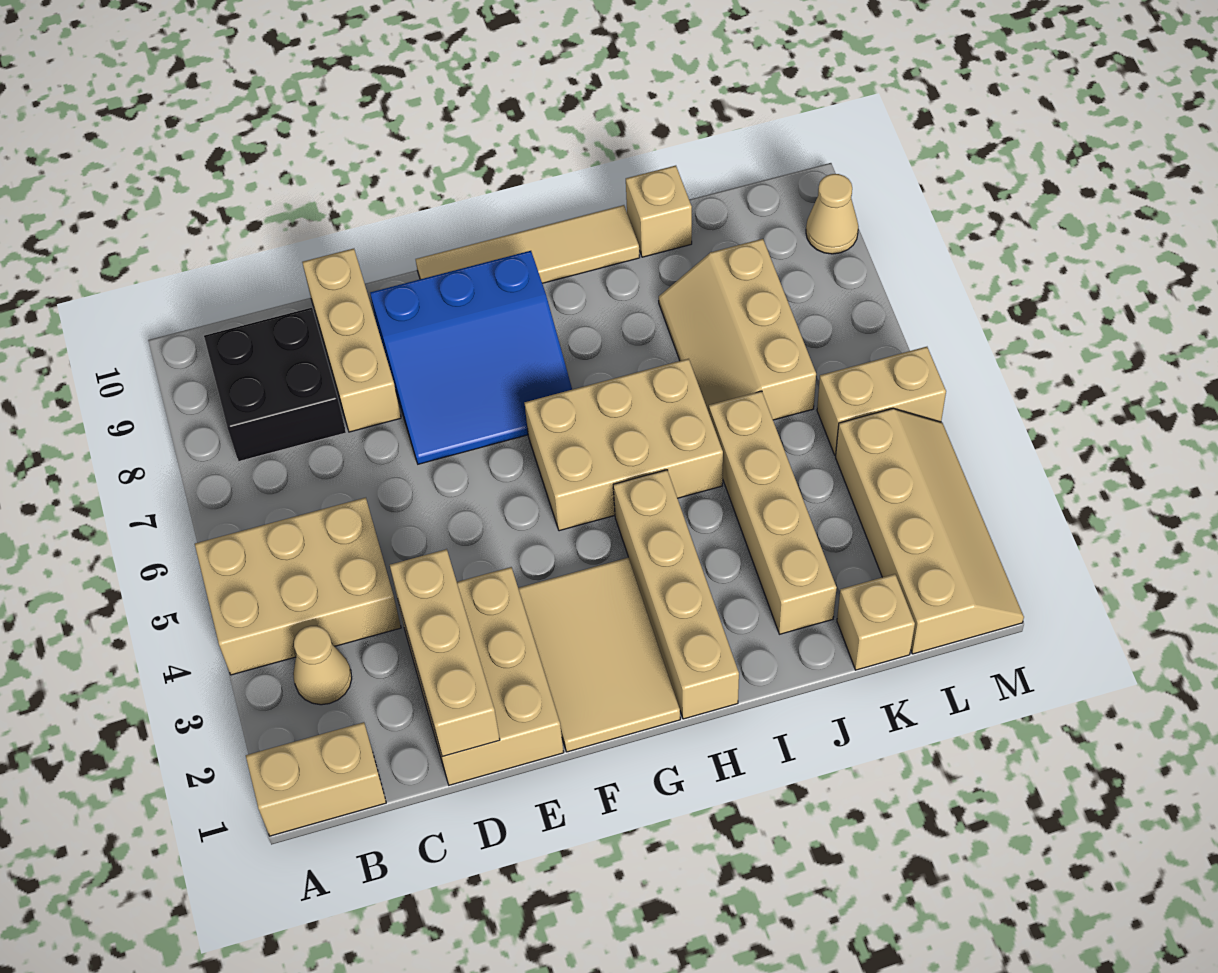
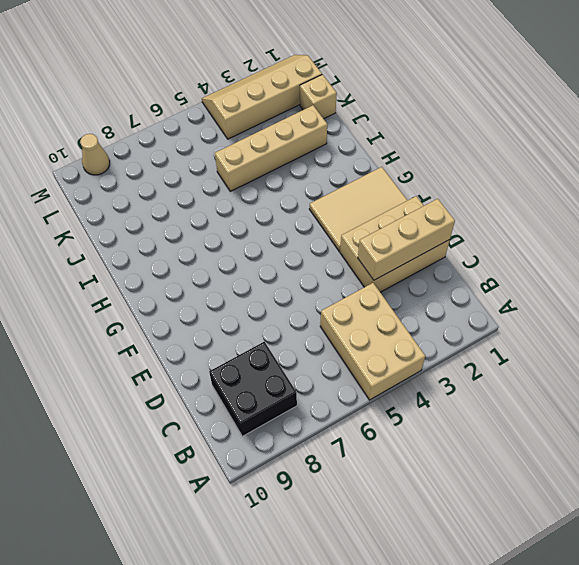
none -> tan brick A1:B1 level 1
none -> tan cone B3 level 1
none -> tan brick D8:D10 level 1

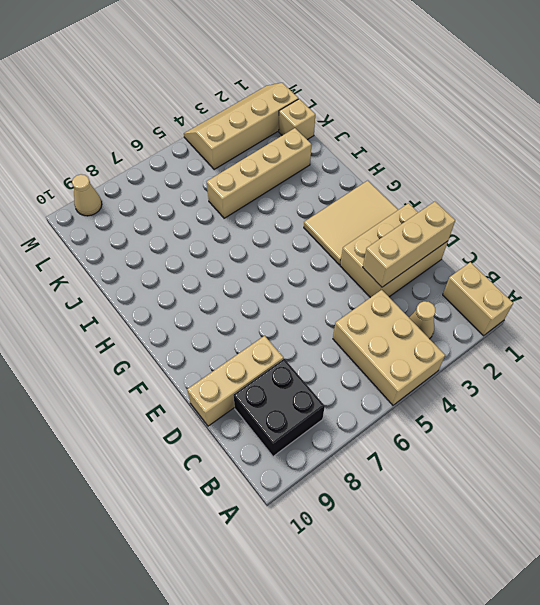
none -> blue slope E7:G9 level 1 top 9
none -> tan tile F10:I10 level 1
none -> tan brick G5:I6 level 1

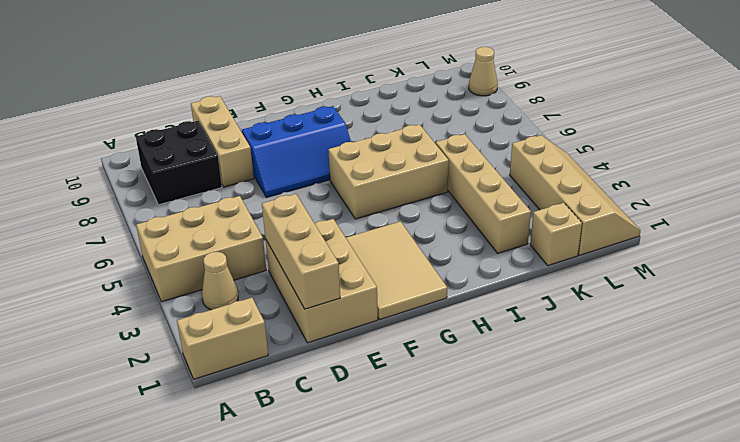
blue slope E7:G8 level 1 top 8 -> blue slope E7:G9 level 1 top 9
none -> tan tile F10:I10 level 1
none -> tan brick H1:H4 level 1
none -> tan slope J6:K8 level 1 top K

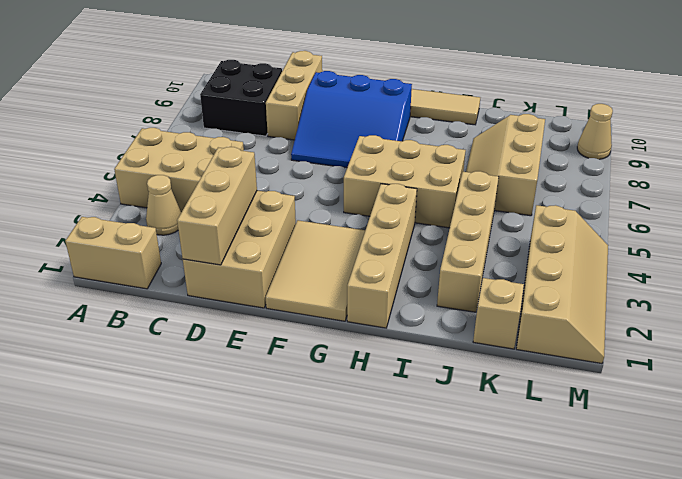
none -> tan brick J10 level 1
none -> tan brick L5:M5 level 1

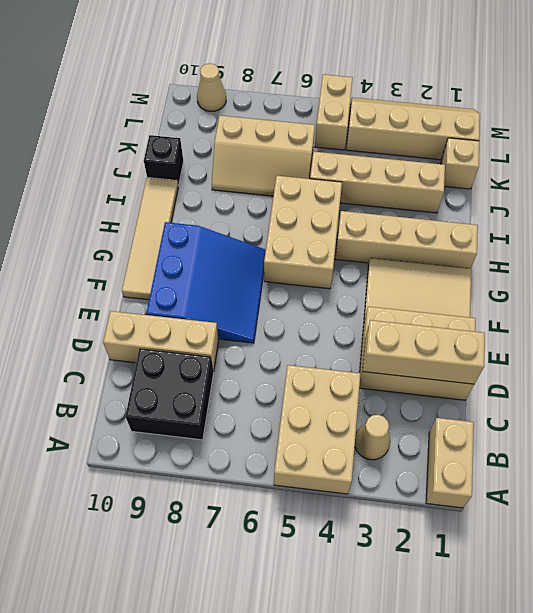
black brick J10 level 1 -> tan brick J10 level 1

